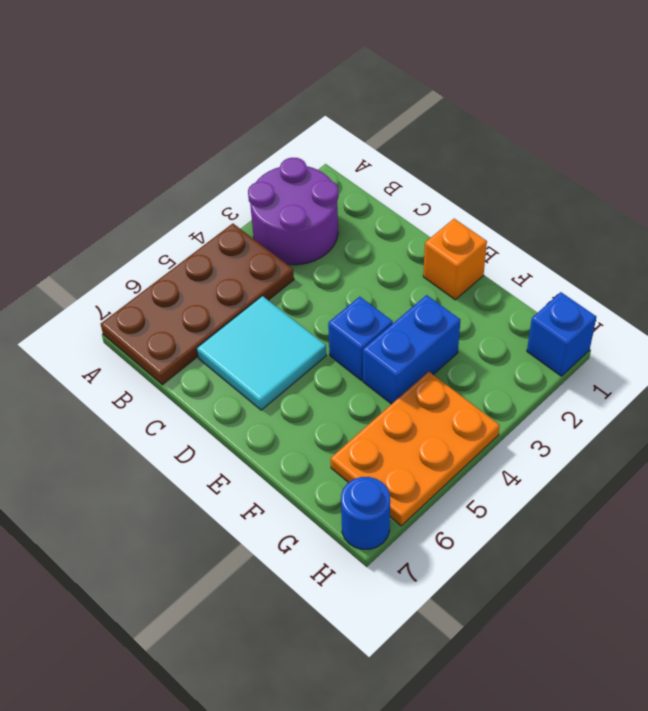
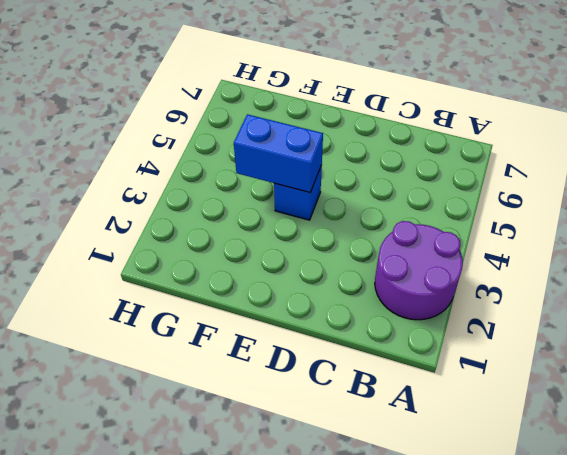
blue brick E4:F4 level 2 -> blue brick F3:F4 level 1
none -> brown plate A4:B7 level 1
none -> cyan tile C5:D6 level 1

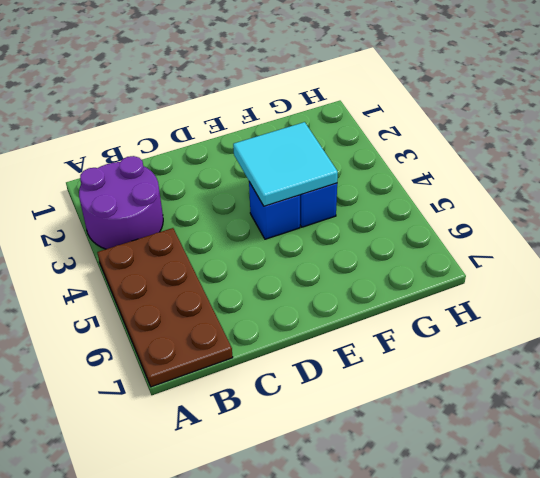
cyan tile E3:F4 level 2 -> cyan tile C5:D6 level 1
none -> orange brick E1 level 1
none -> orange plate G4:H6 level 1

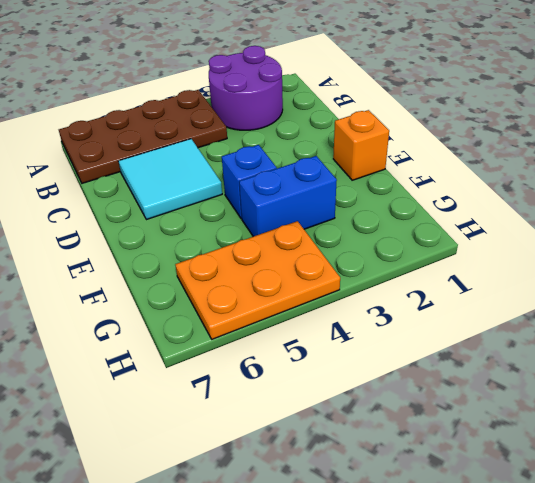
none -> blue brick H1 level 1
none -> blue round brick H7 level 1

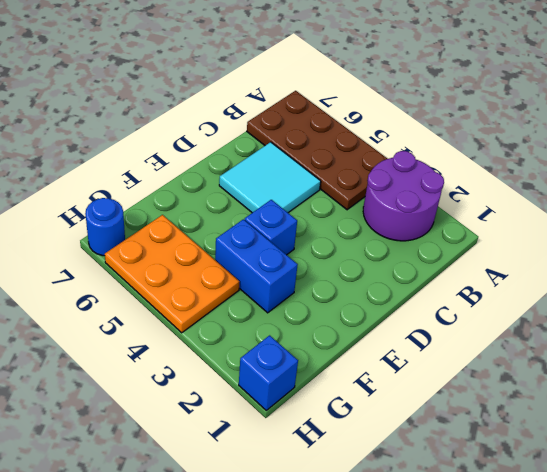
none -> orange brick E1 level 1

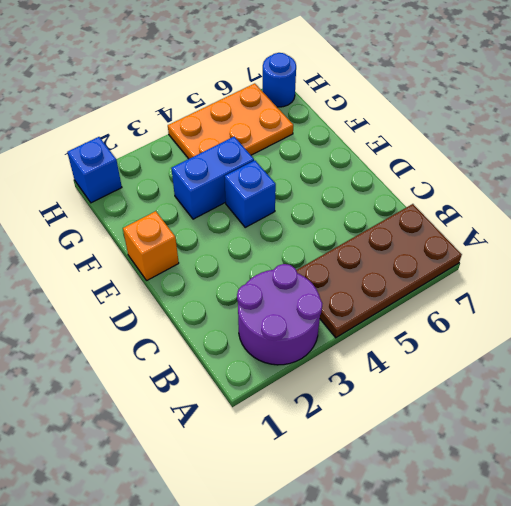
none -> cyan tile C5:D6 level 1

